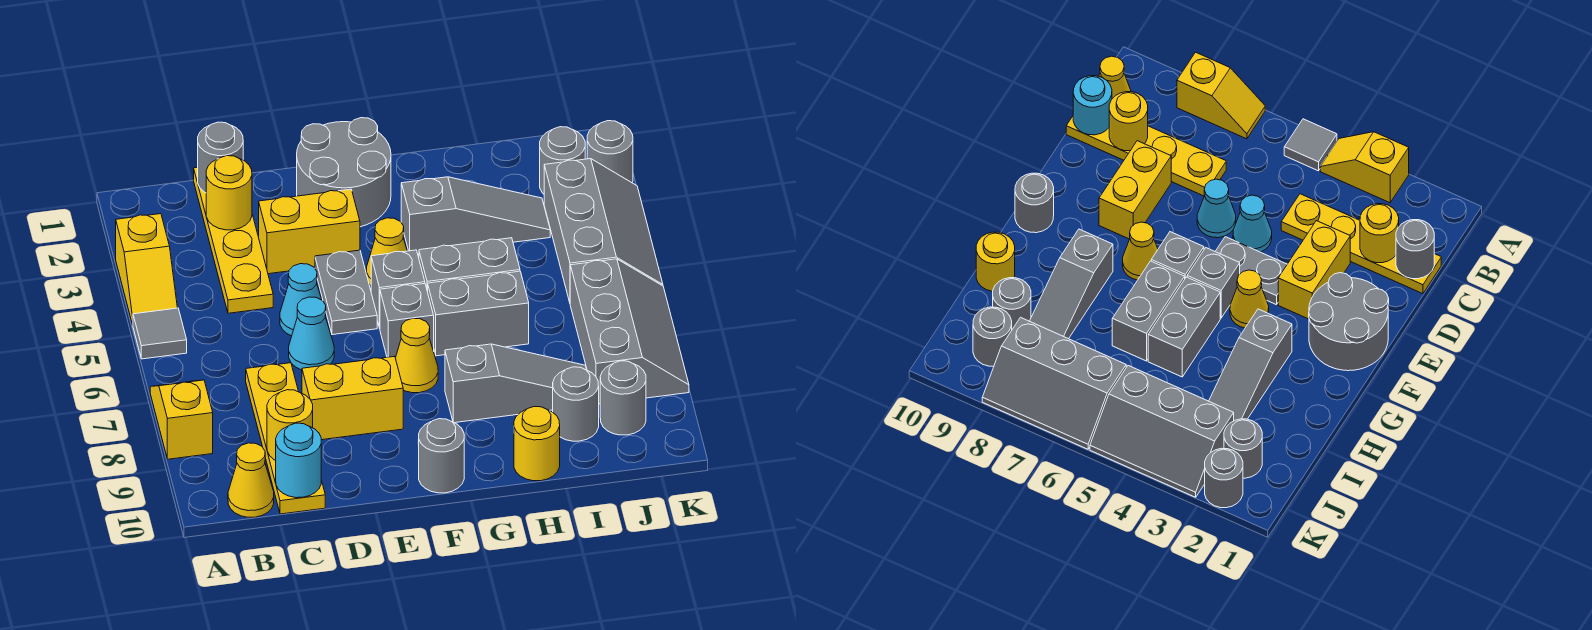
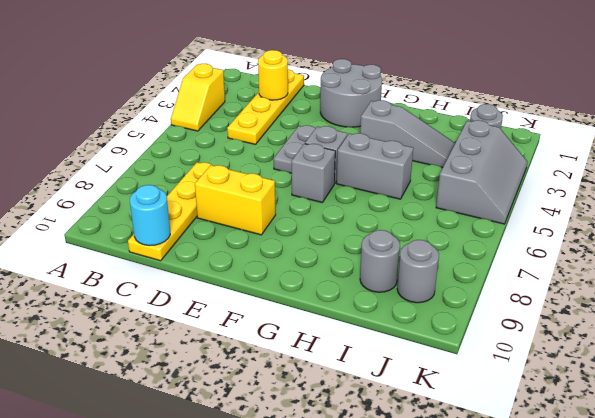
none -> grey tile A5 level 1
none -> yellow slope A7:A8 level 1 top 8
none -> yellow cone B10 level 1
none -> yellow brick D3:E3 level 1

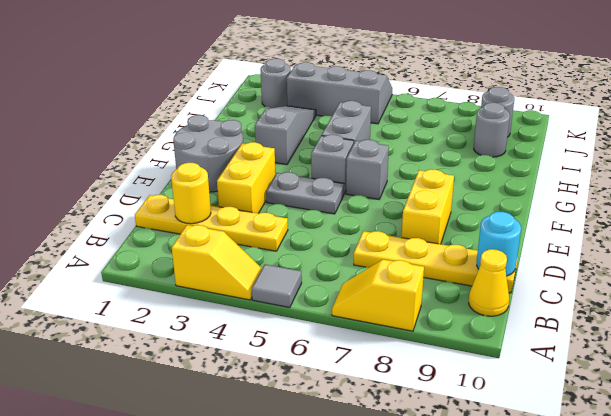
none -> cyan cone D5 level 1
none -> cyan cone D6 level 1
none -> yellow cone F4 level 1
none -> yellow cone F7 level 1

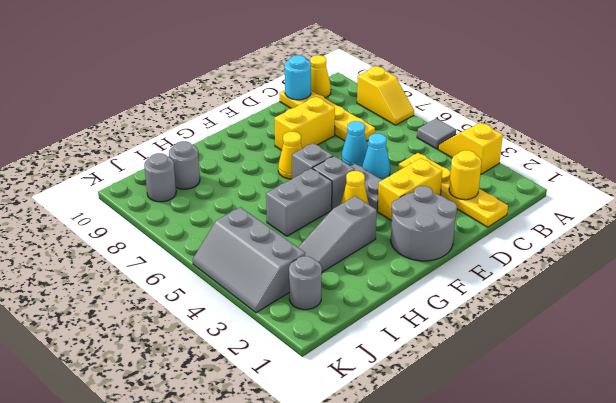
none -> grey round brick F10 level 1
none -> grey brick G6:H6 level 1
none -> grey slope G8:I8 level 1 top G
none -> yellow round brick H10 level 1

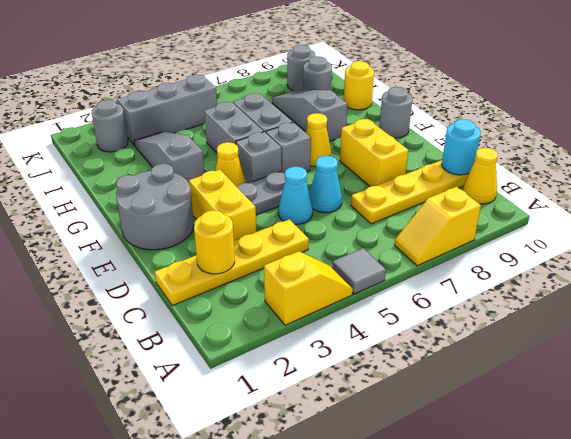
none -> grey slope J6:K8 level 1 top J
none -> grey round brick K2 level 1
none -> grey round brick C1 level 2
none -> yellow round brick C9 level 2

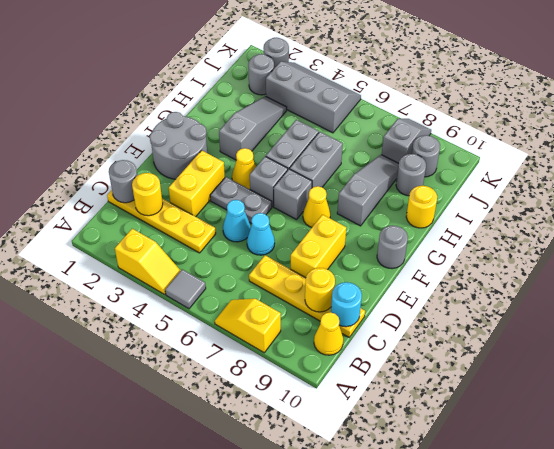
grey slope J8:K8 level 1 top J -> grey slope J6:K8 level 1 top J

